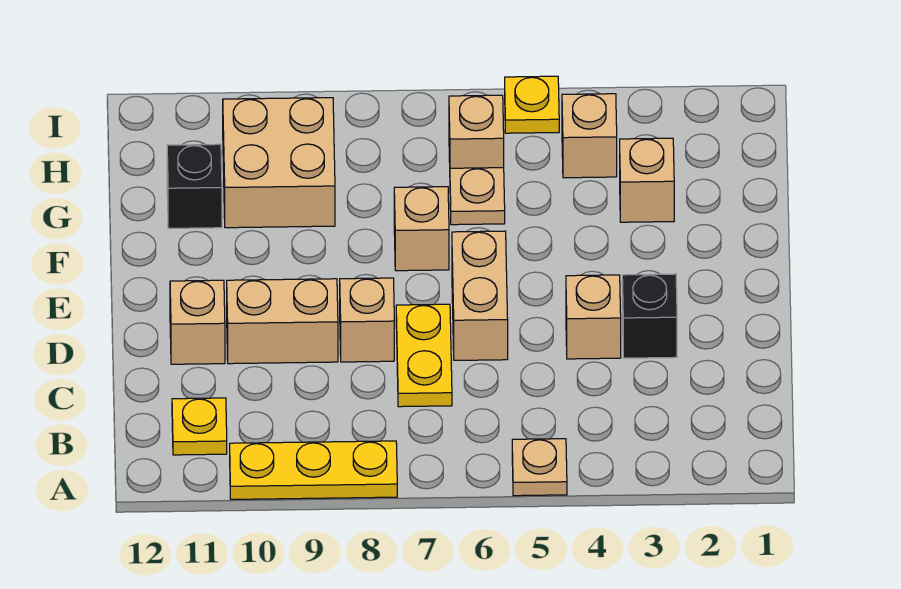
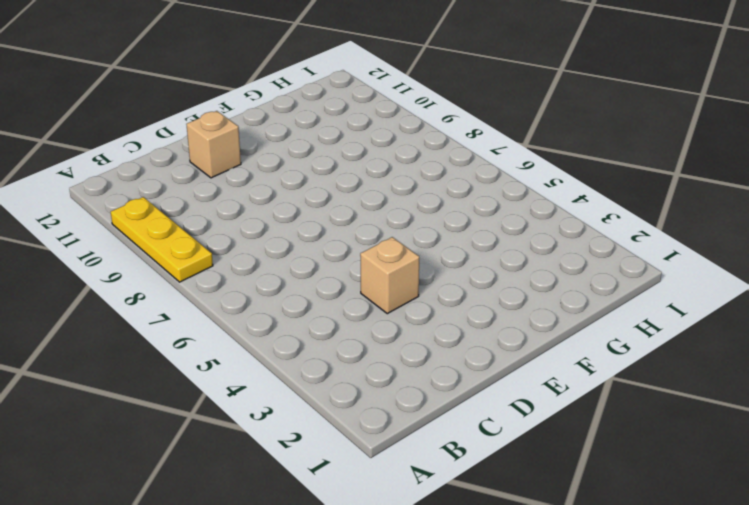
none -> tan plate A5 level 1
none -> yellow plate B11 level 1
none -> yellow plate C7:D7 level 1

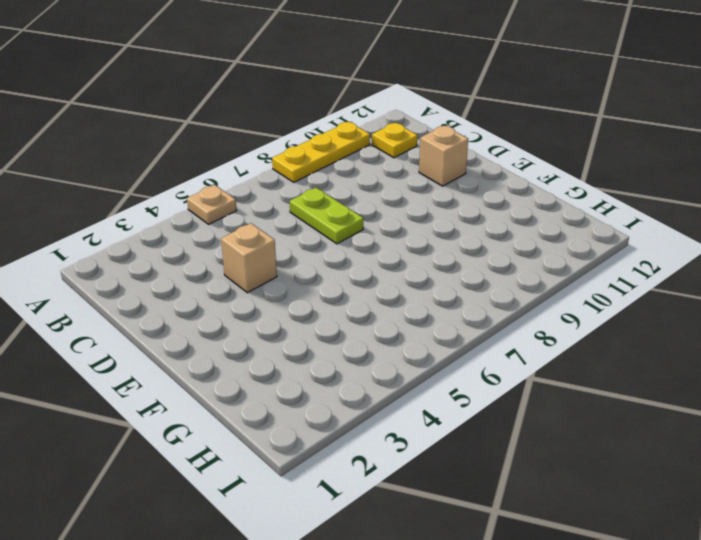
lime plate C7:D7 level 1 -> yellow plate C7:D7 level 1
none -> black brick D3 level 1
none -> tan brick D6:E6 level 1
none -> tan brick D8 level 1

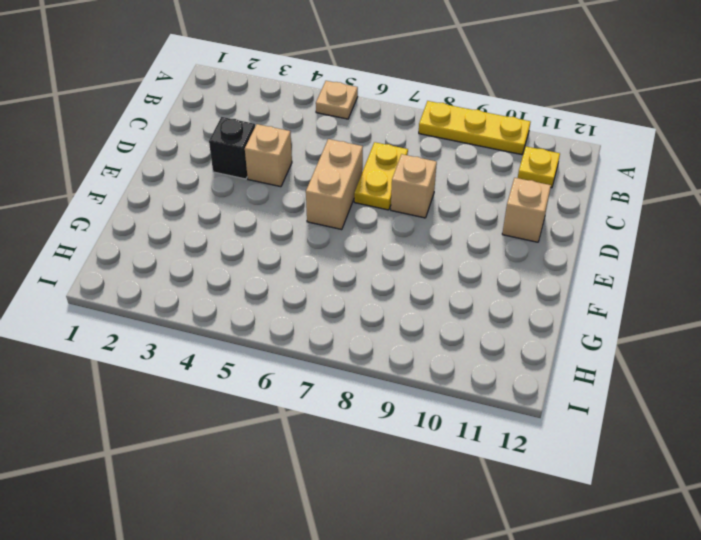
none -> tan brick D9:D10 level 1
none -> tan brick F7 level 1
none -> tan brick G3 level 1

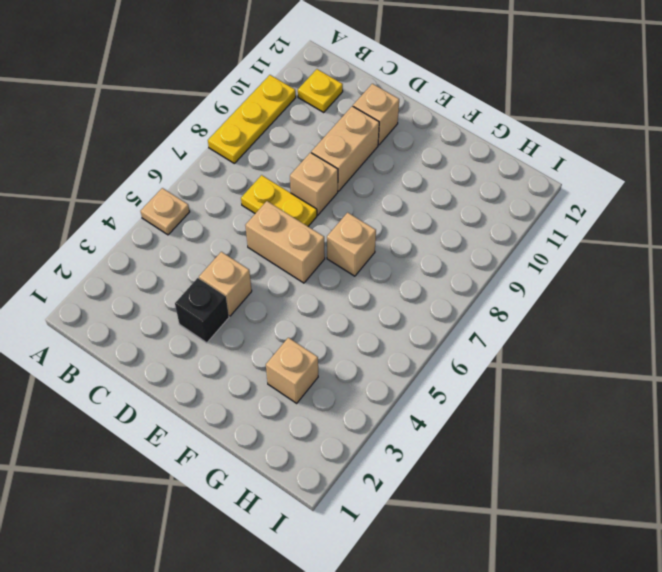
none -> tan plate G6 level 1
none -> tan brick G9:H10 level 1
none -> black brick G11 level 1

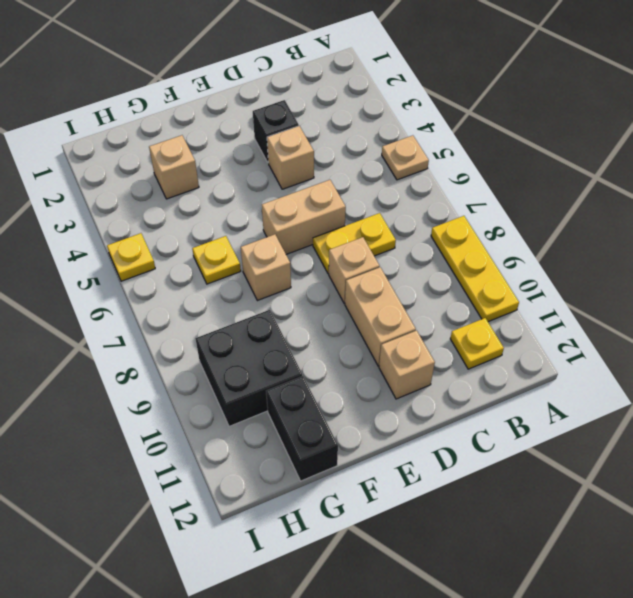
yellow plate G6 level 1 -> tan plate G6 level 1
black brick G9:H10 level 1 -> tan brick G9:H10 level 1
black brick G11:G12 level 1 -> black brick G11 level 1
none -> tan brick H4 level 1
none -> tan brick H6 level 1

